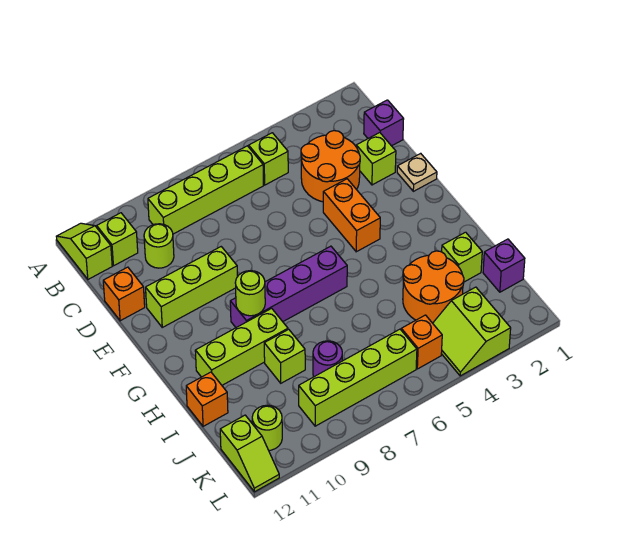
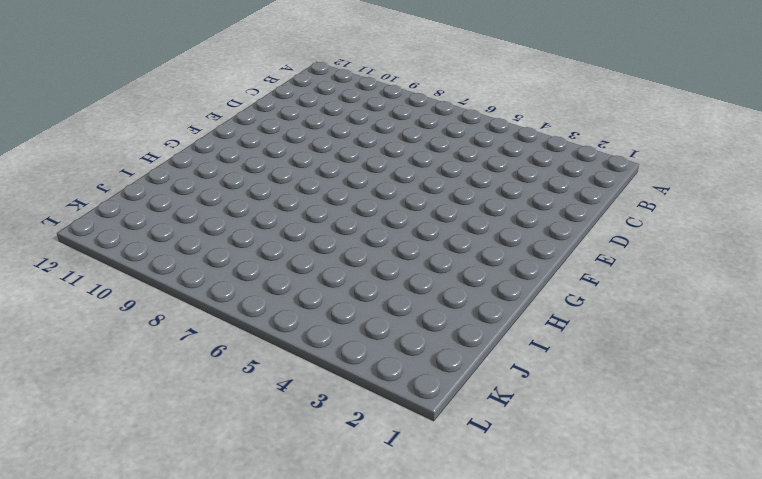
none -> lime slope A12:B12 level 1 top B
none -> lime brick B5 level 1
none -> lime brick B6:B9 level 1

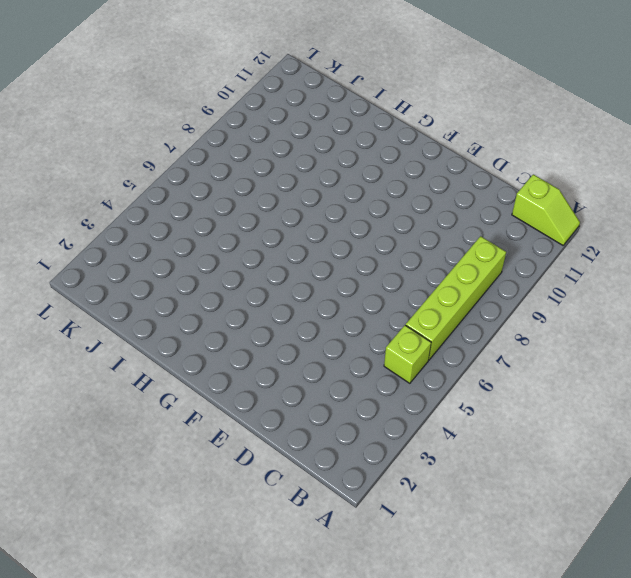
none -> lime brick B11 level 1
none -> purple brick C1 level 1
none -> orange round brick C3:D4 level 1

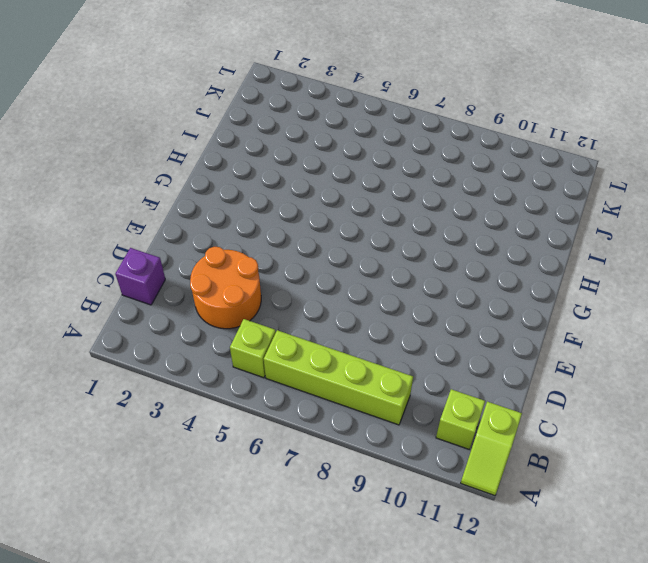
none -> lime round brick C10 level 1
none -> lime brick D2 level 1
none -> orange brick D12 level 1

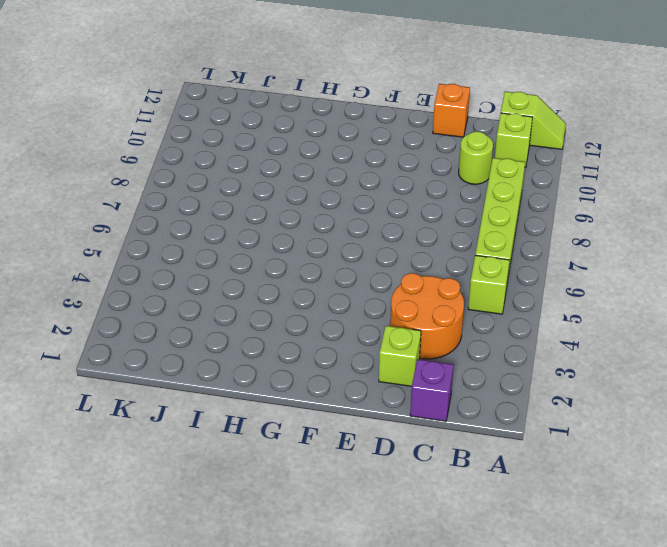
none -> tan plate E1 level 1
none -> orange brick E4:F4 level 1
none -> lime brick E9:E11 level 1

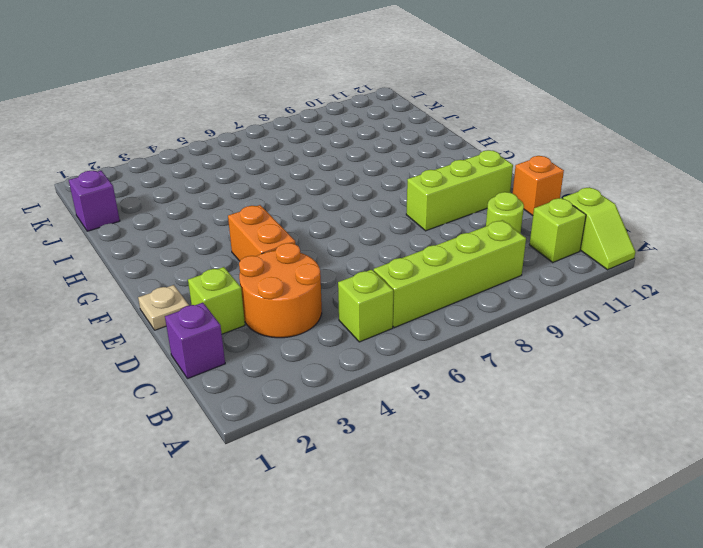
none -> purple brick G6:G9 level 1
none -> lime brick H9:H11 level 1
none -> lime brick I2 level 1

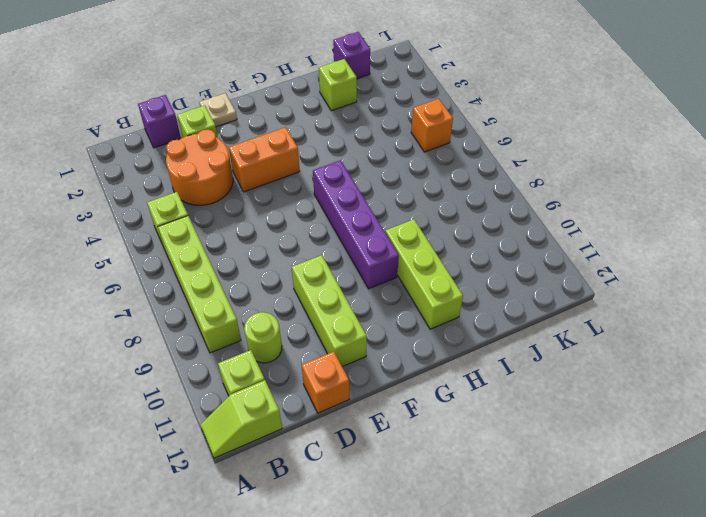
none -> orange round brick I3:J4 level 1
none -> lime brick I9 level 1
none -> orange brick I12 level 1

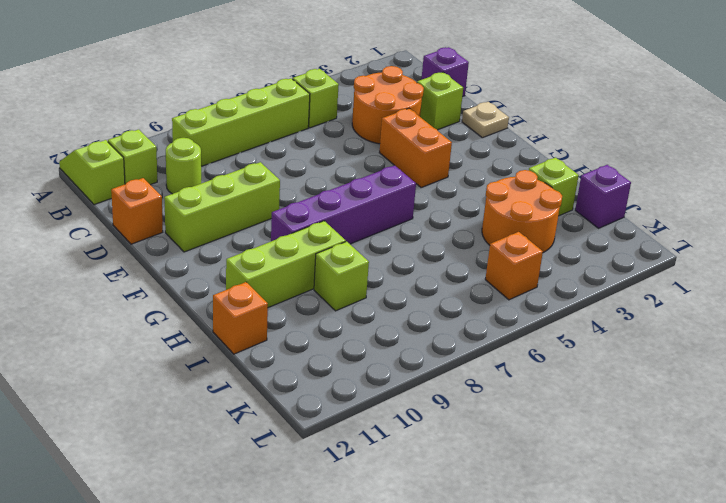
none -> purple round brick J8 level 1
none -> lime slope K3:L4 level 1 top 3
none -> lime brick K6:K9 level 1

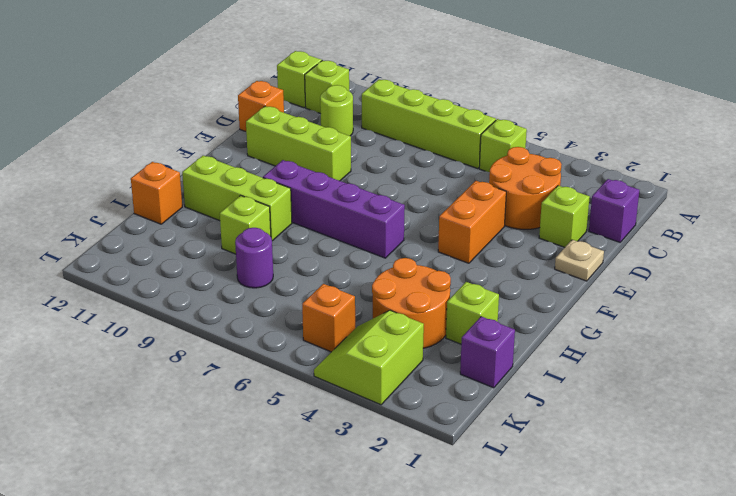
none -> lime brick K6:K9 level 1
none -> lime round brick K11 level 1
none -> lime slope K12:L12 level 1 top K

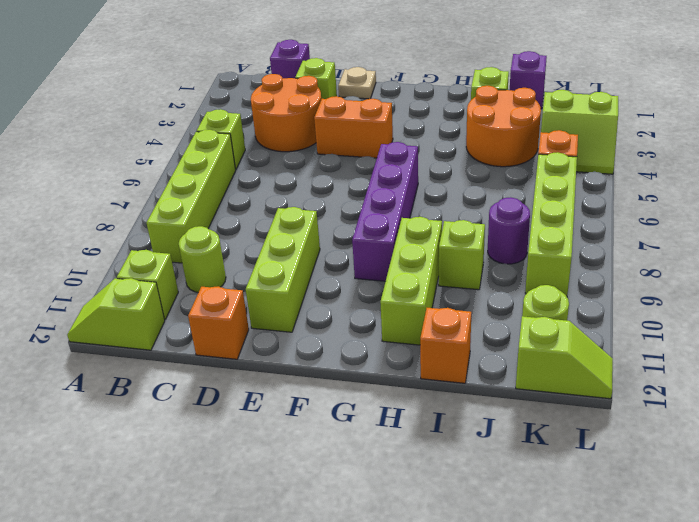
none -> lime round brick G9 level 2

